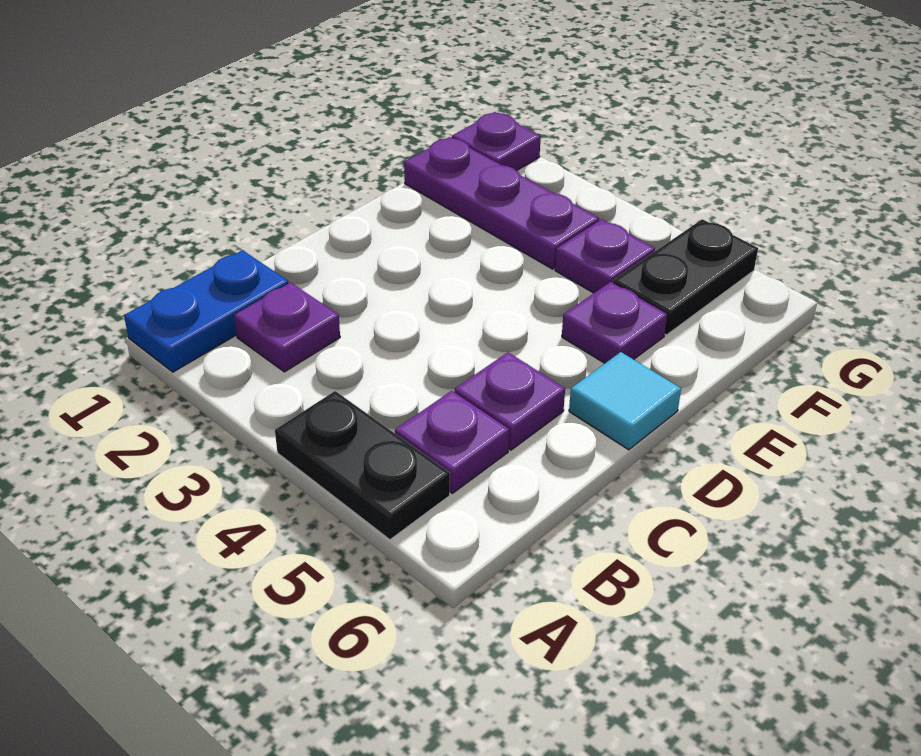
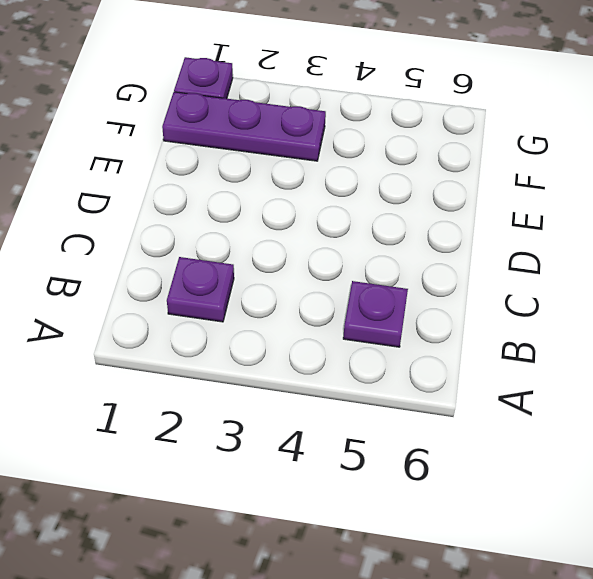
none -> blue plate A1:B1 level 1
none -> black plate A4:A5 level 1

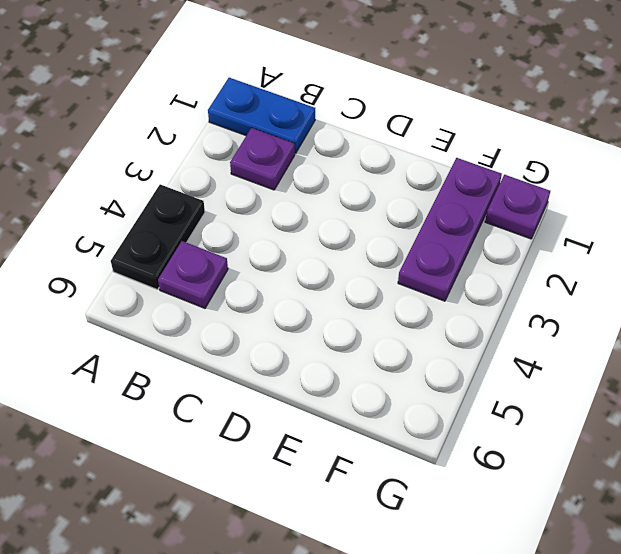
none -> purple plate C5 level 1
none -> cyan tile D6 level 1

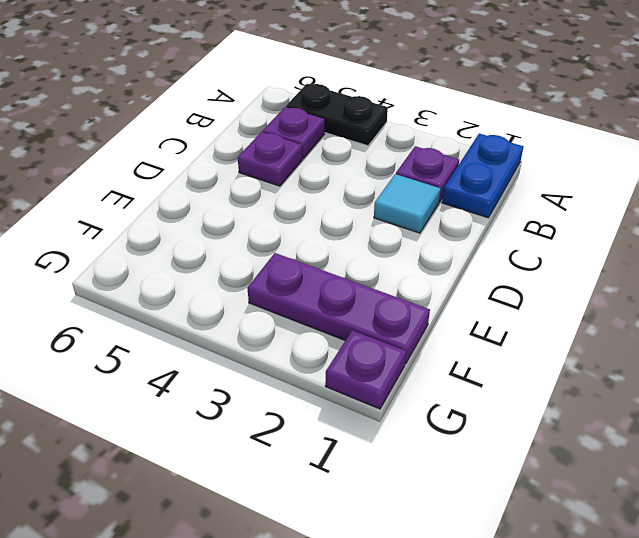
cyan tile C2 level 1 -> cyan tile D6 level 1
none -> purple plate E5 level 1
none -> purple plate F4 level 1

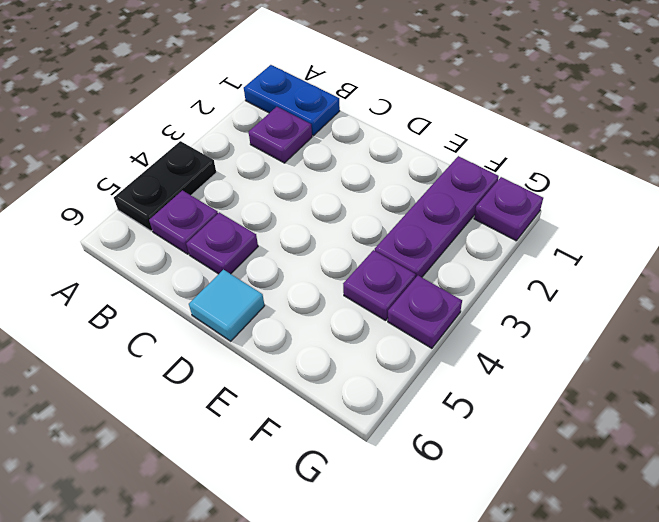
purple plate G4 level 1 -> purple plate E5 level 1
none -> black plate F5:G5 level 1

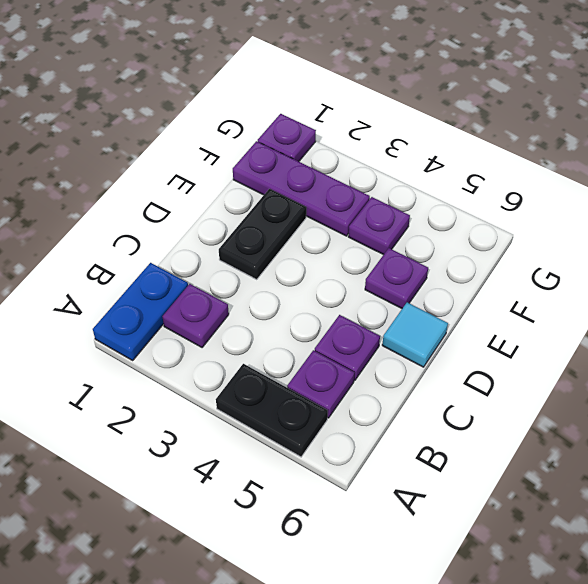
black plate D2:E2 level 1 -> black plate F5:G5 level 1

